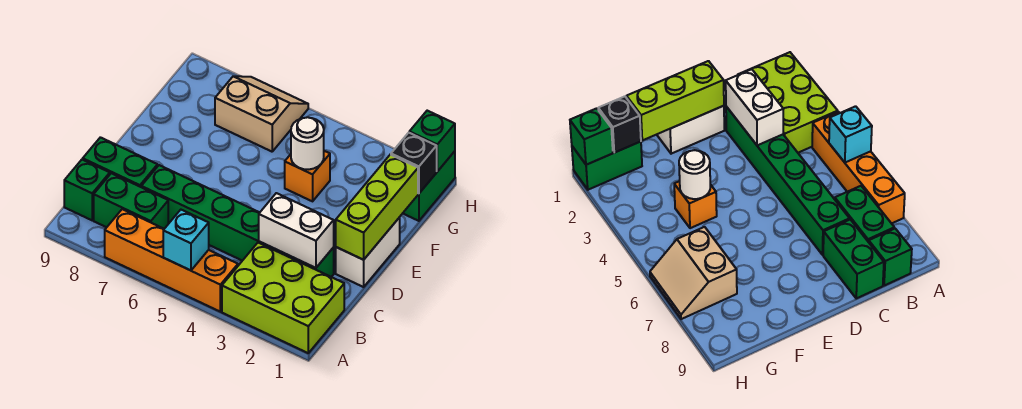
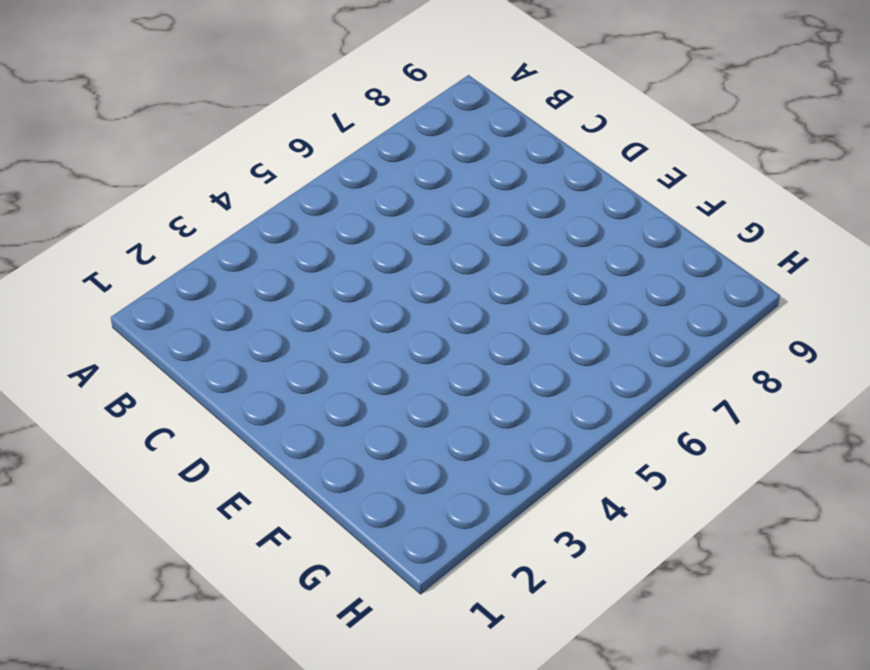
none -> lime brick A1:B3 level 1
none -> orange brick A4:A7 level 1
none -> green brick B7:B8 level 1

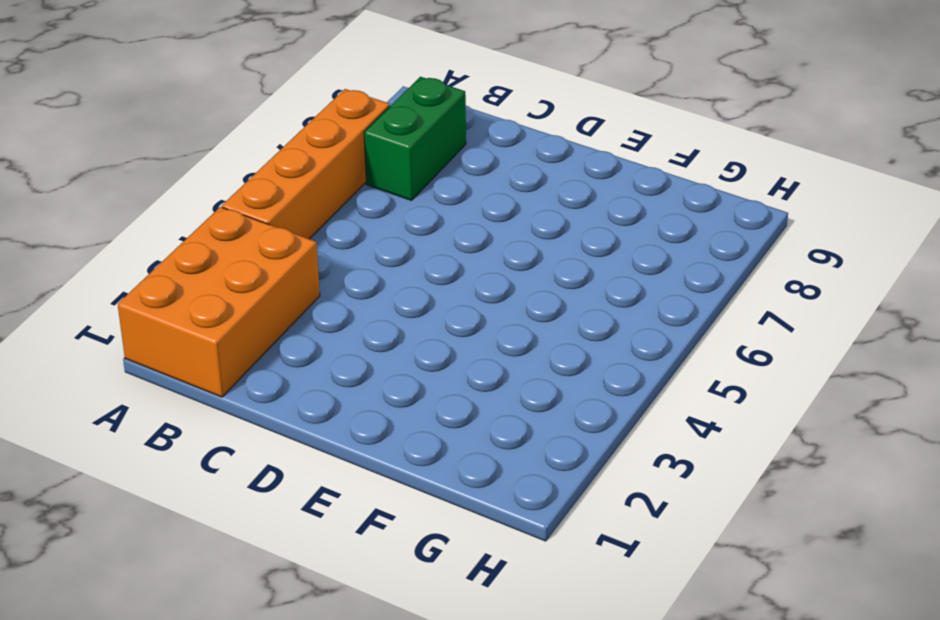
orange brick A1:B3 level 1 -> lime brick A1:B3 level 1
none -> green brick B9 level 1
none -> green brick C2:C7 level 1
none -> green brick C8:C9 level 1

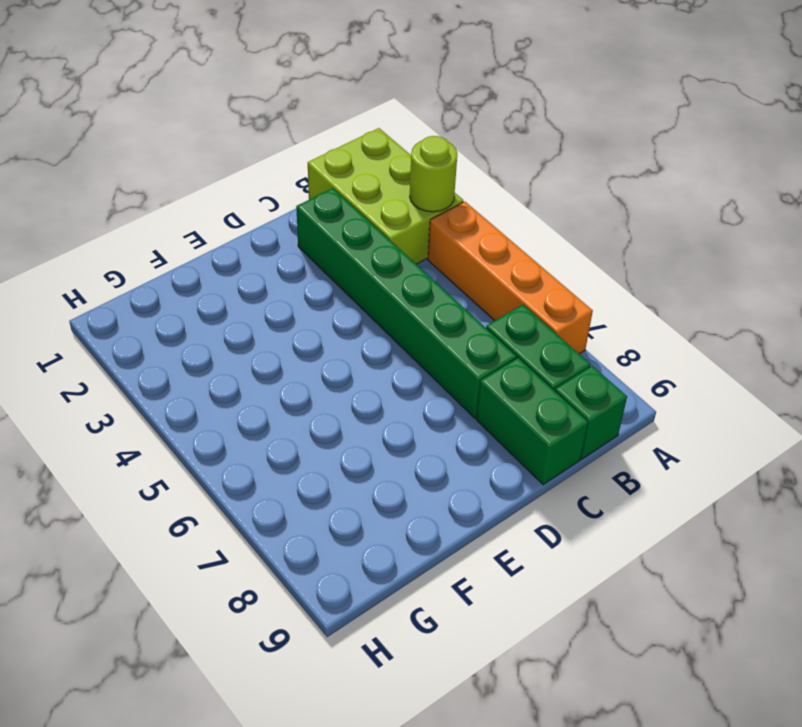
lime round brick A3 level 2 -> none
none -> white brick D1:E1 level 1
none -> orange brick F4 level 1
none -> green brick G1:H1 level 1

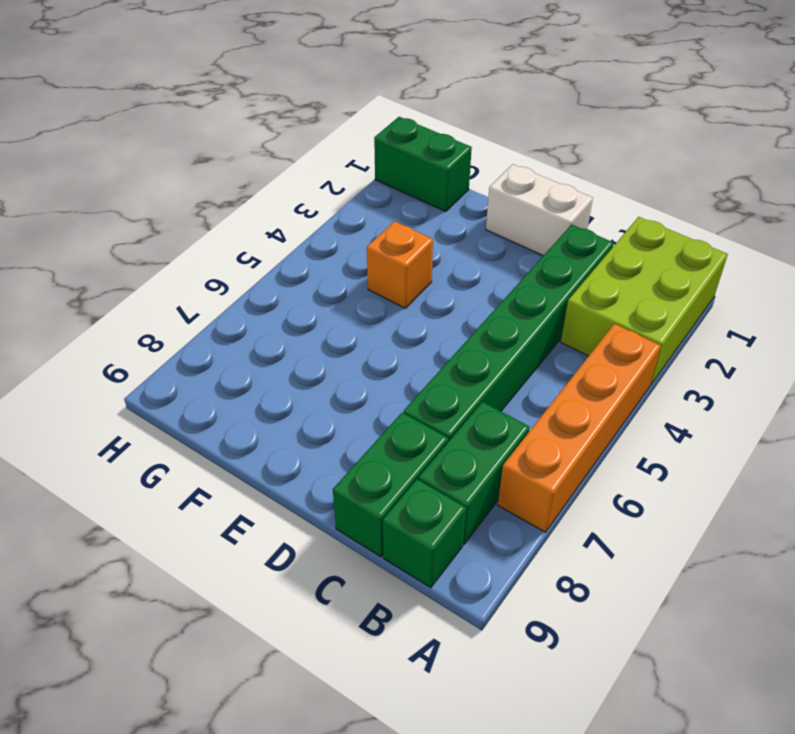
none -> tan slope G6:H7 level 1 top G
none -> cyan brick A5 level 2
none -> white brick C2:C3 level 2

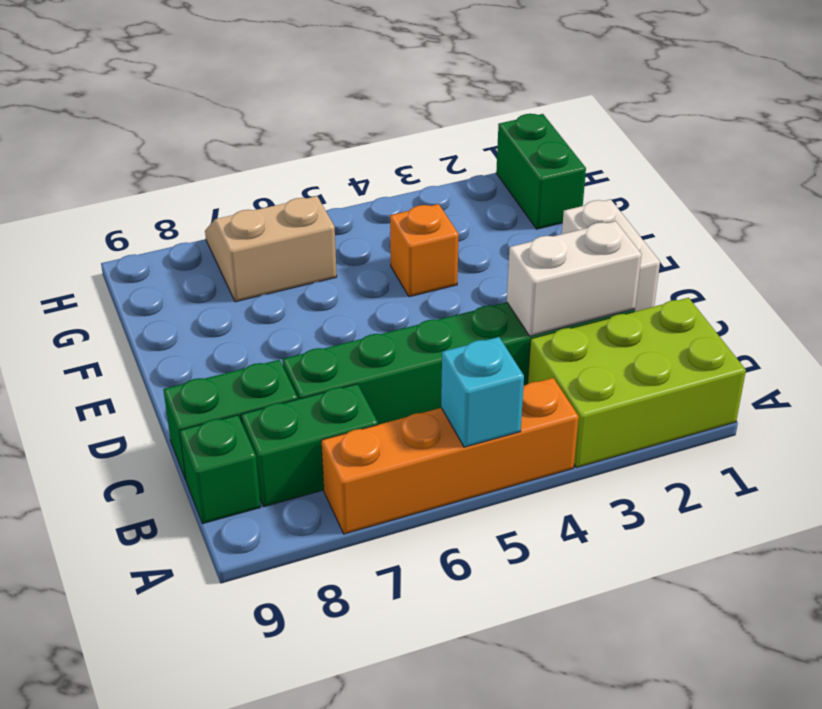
none -> lime brick D1:F1 level 2
none -> white round brick F4 level 2
none -> black brick G1 level 2

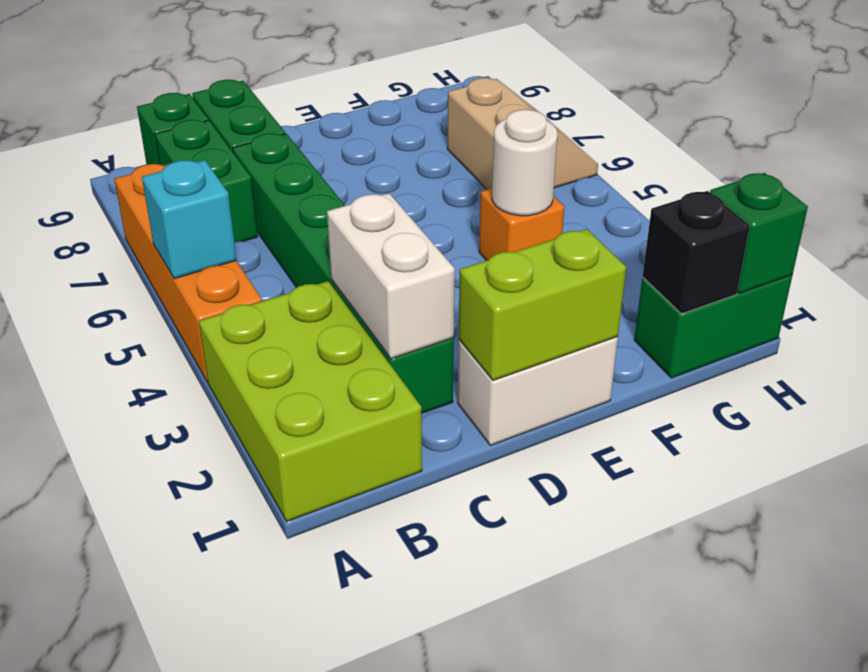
lime brick D1:E1 level 2 -> lime brick D1:F1 level 2

